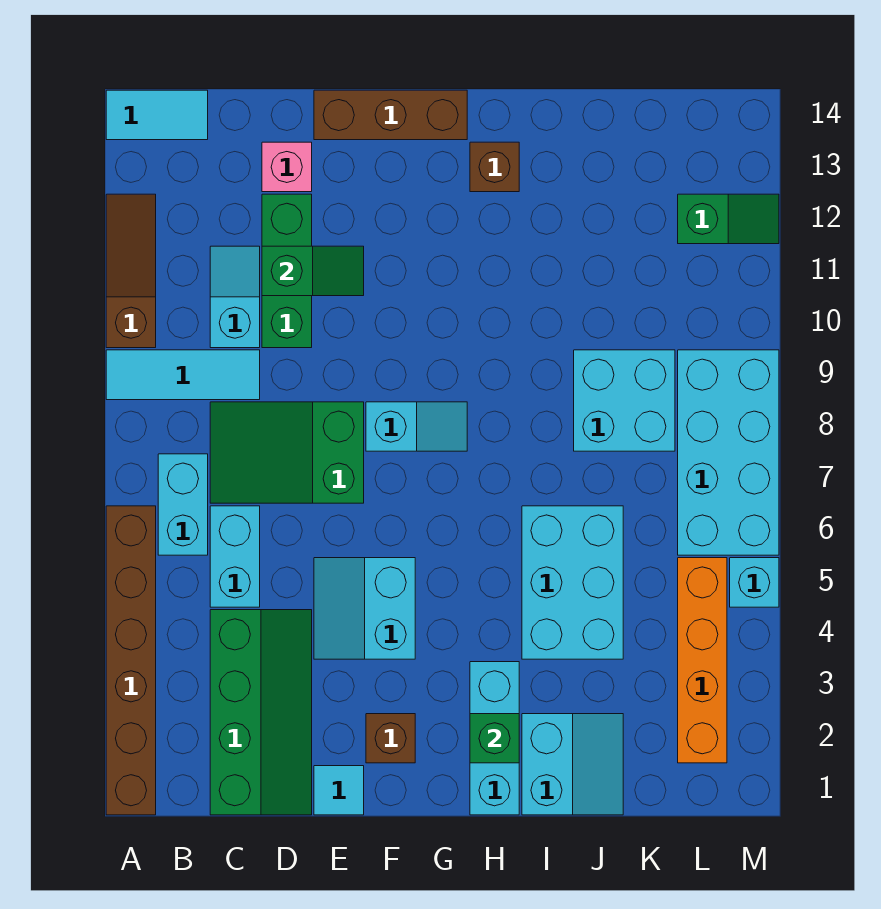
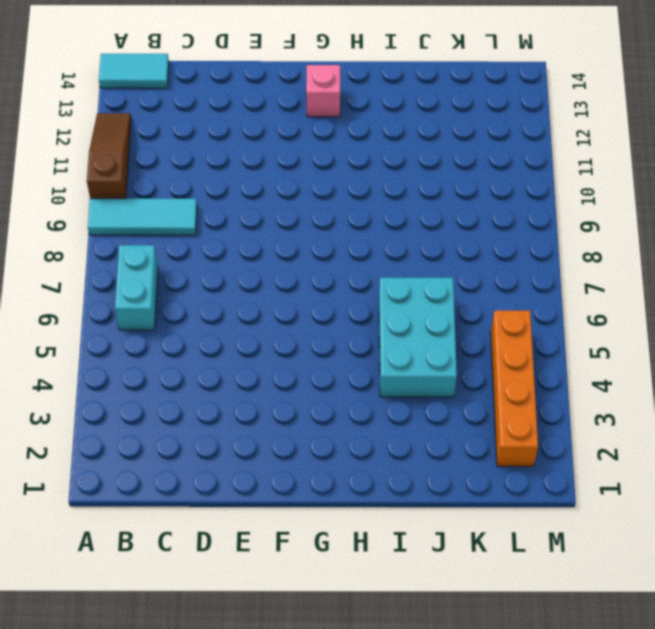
pink brick G13 level 1 -> pink brick D13 level 1
none -> brown brick A1:A6 level 1
none -> green slope C1:D4 level 1 top C
none -> cyan brick C5:C6 level 1

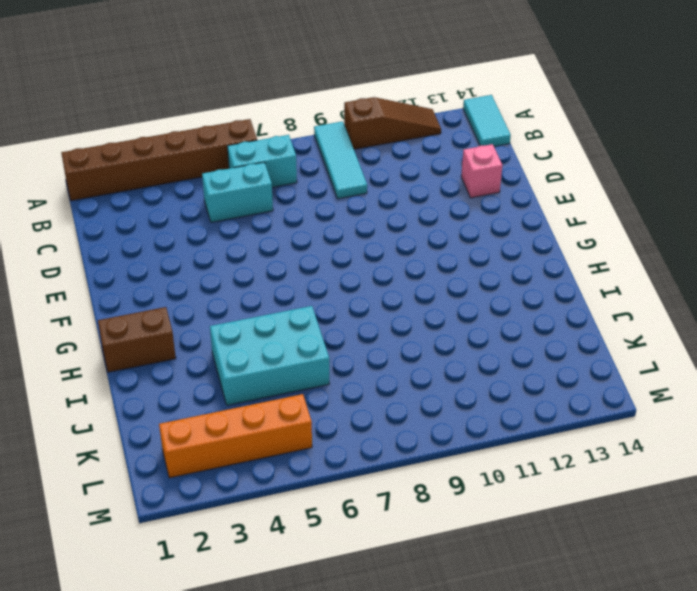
brown brick H1:H2 level 1 -> cyan brick H1:H3 level 1
none -> green slope C1:D4 level 1 top C
none -> green slope C7:E8 level 1 top E
none -> cyan slope C10:C11 level 1 top 10

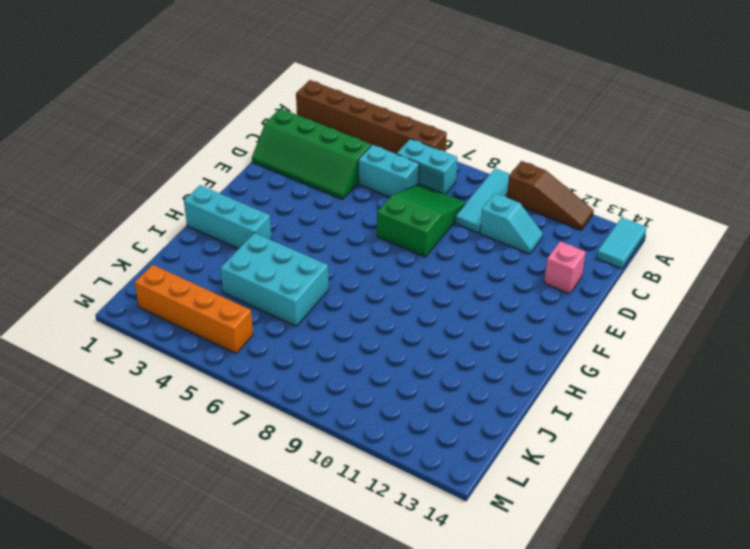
none -> green brick D10:D12 level 1
none -> cyan tile E1 level 1
none -> cyan slope E4:F5 level 1 top F

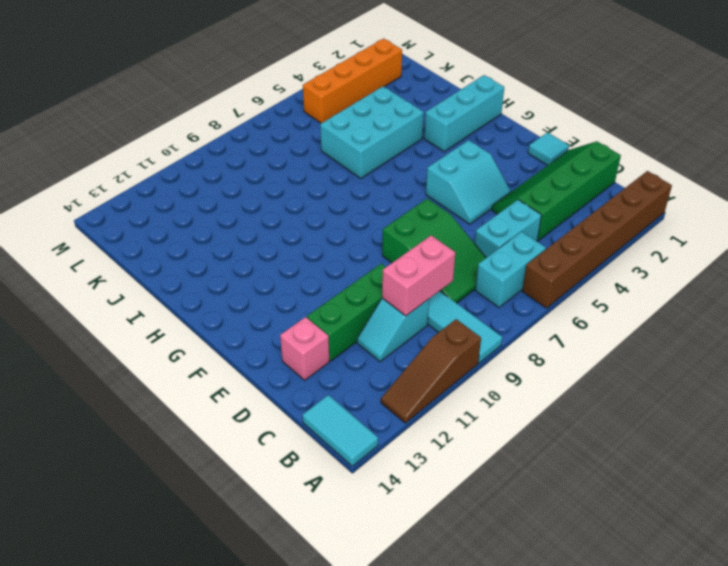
pink brick C9:C10 level 2 -> none
none -> brown brick E14:G14 level 1
none -> brown brick F2 level 1
none -> cyan slope F8:G8 level 1 top F

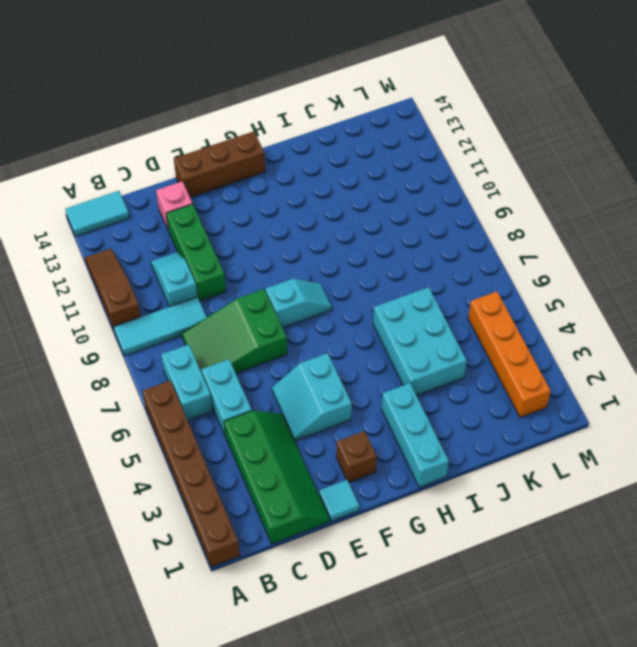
none -> brown brick H13 level 1
none -> cyan slope I1:J2 level 1 top I
none -> cyan brick J8:K9 level 1

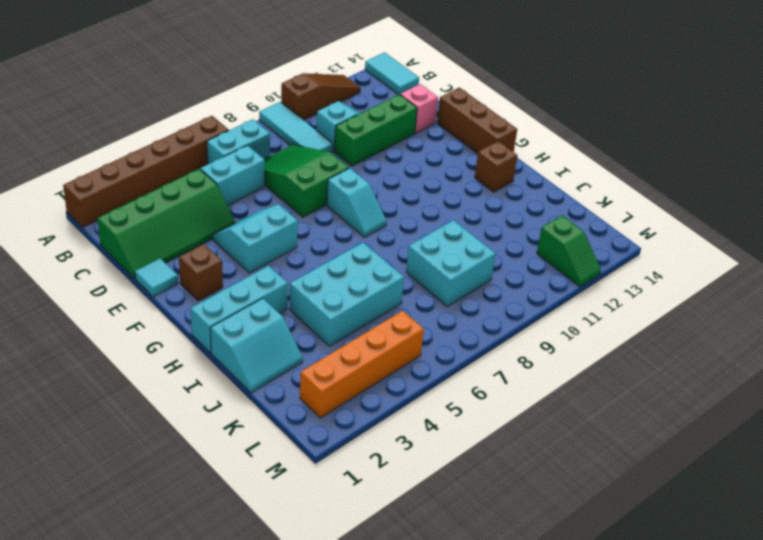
none -> cyan brick L6:M9 level 1
none -> cyan brick M5 level 1
none -> green slope D11:E11 level 2 top D

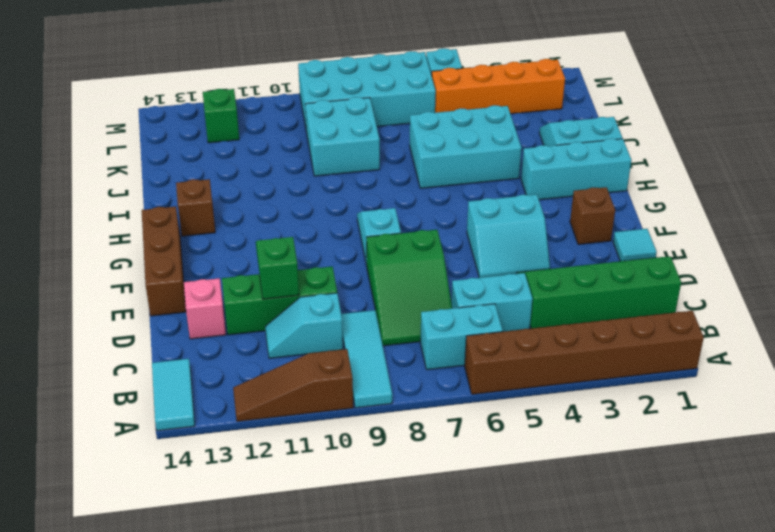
none -> green brick H2 level 2

